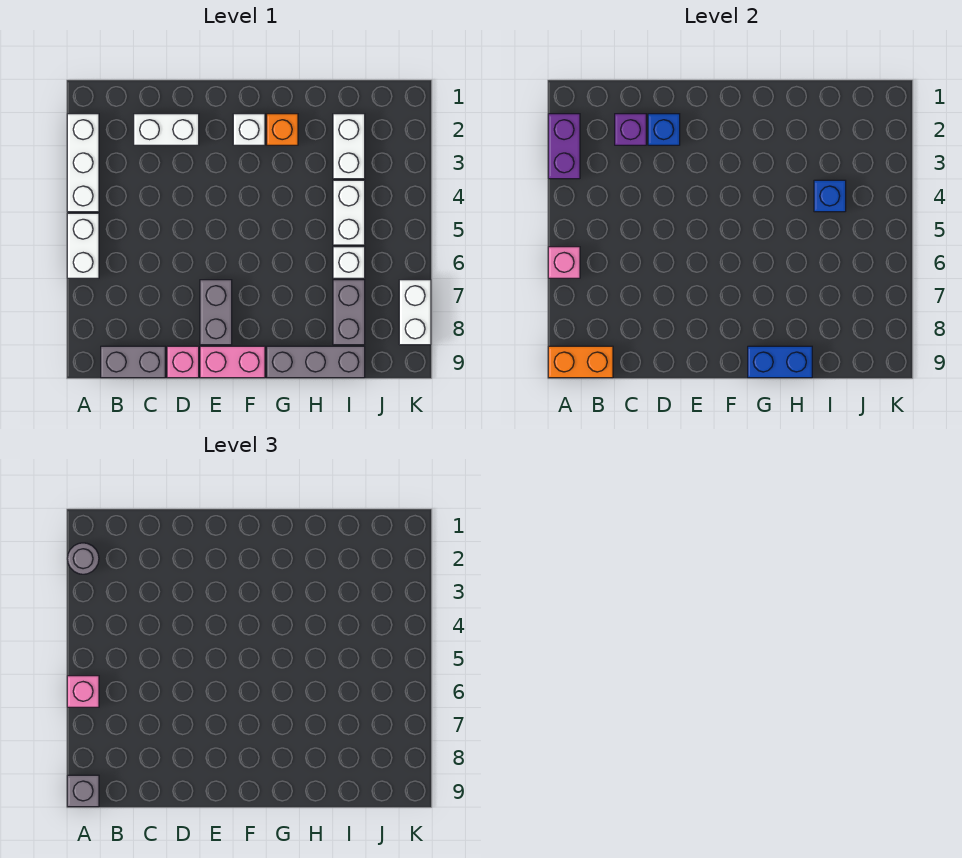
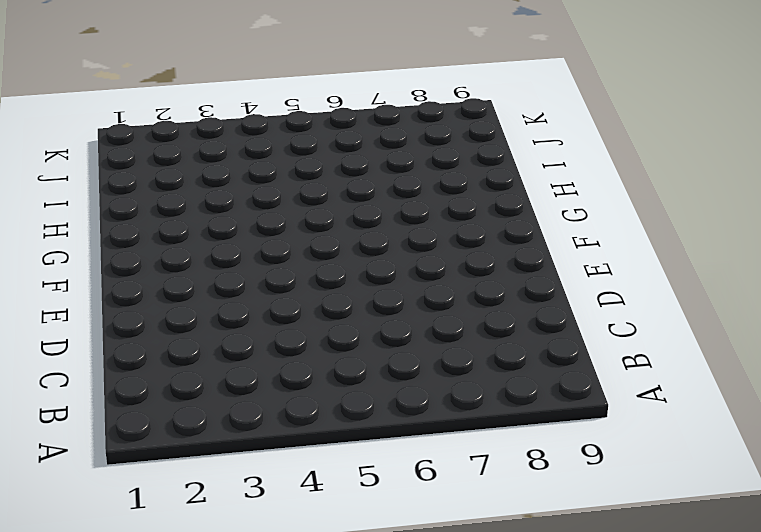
none -> white brick A2:A4 level 1
none -> white brick A5:A6 level 1
none -> grey brick B9:C9 level 1

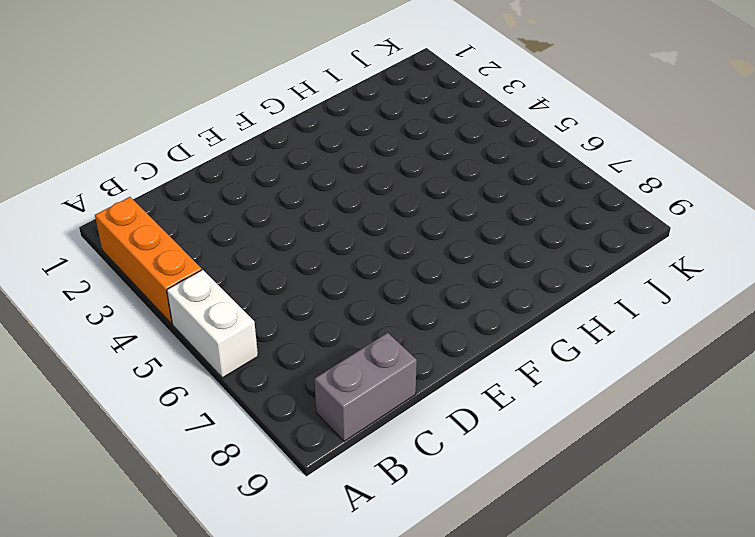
orange brick A2:A4 level 1 -> white brick A2:A4 level 1
none -> white brick C2:D2 level 1
none -> pink brick D9 level 1
none -> grey brick E7:E8 level 1

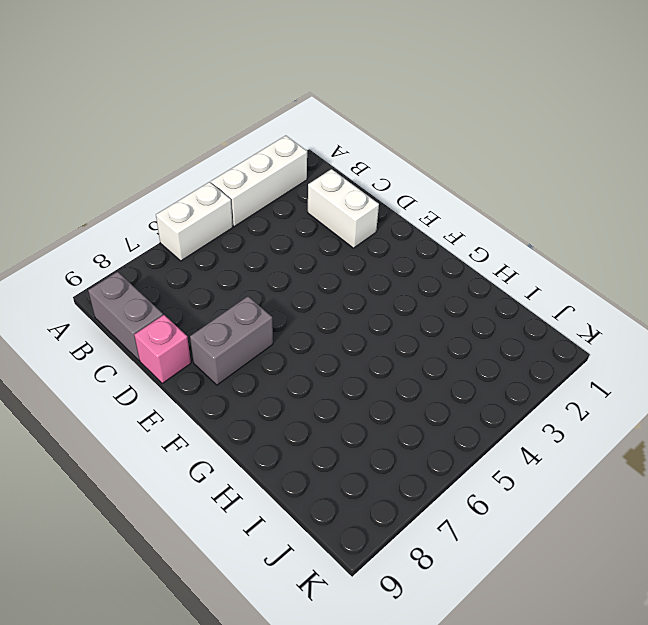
none -> pink brick E9:F9 level 1
none -> white brick F2 level 1
none -> orange brick G2 level 1

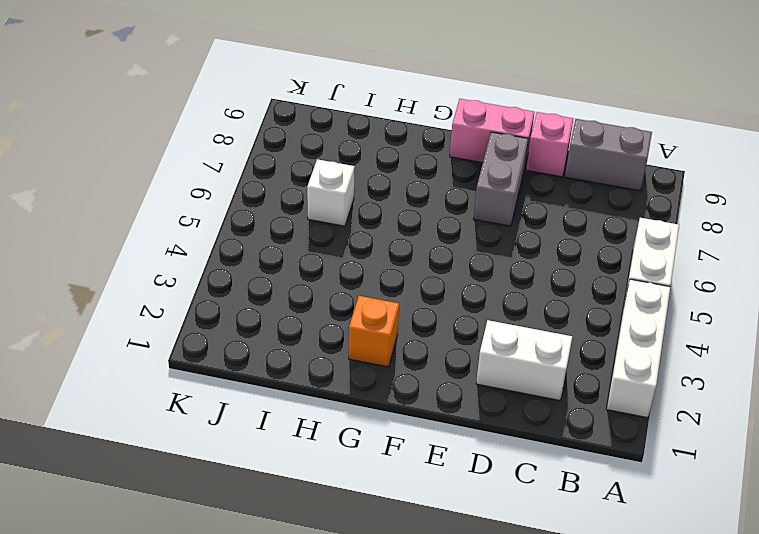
none -> white brick F2 level 1
none -> grey brick G9:I9 level 1
none -> white brick I2:I3 level 1

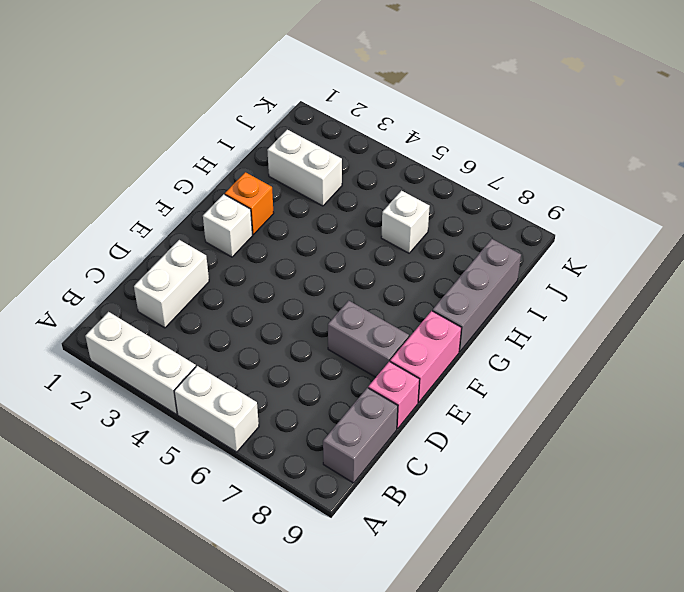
none -> white brick I4:I5 level 1
none -> grey brick I7:I8 level 1
none -> white brick K7:K8 level 1

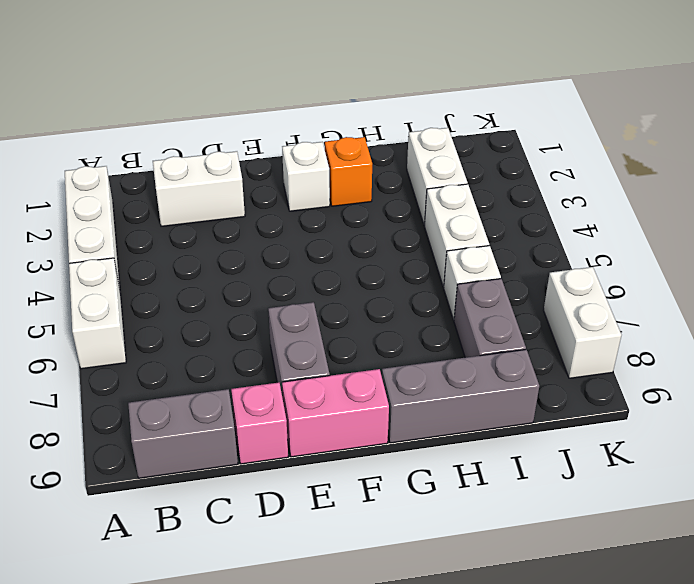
none -> purple brick A2:A3 level 2
none -> pink brick A6 level 2
none -> orange brick A9:B9 level 2

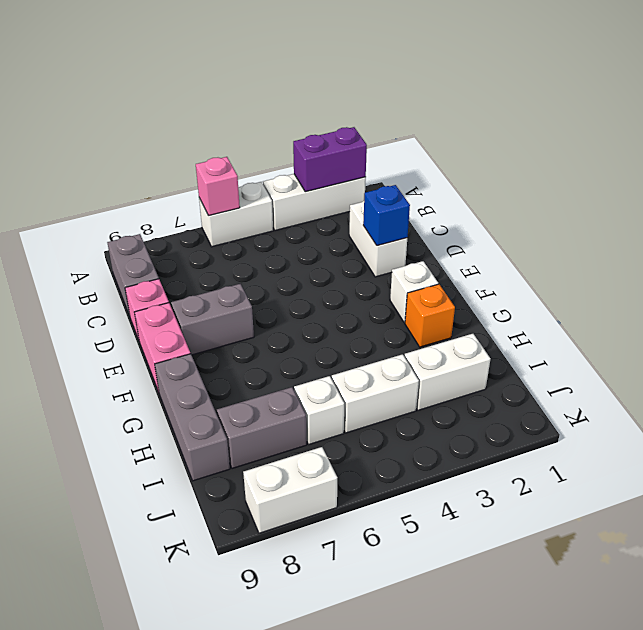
none -> orange brick A9:B9 level 2
none -> purple brick C2 level 2
none -> blue brick G9:H9 level 2

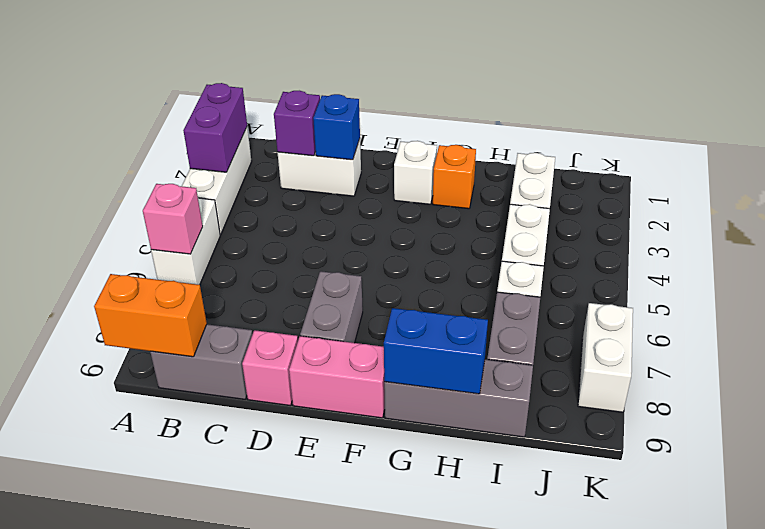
none -> blue brick I4 level 2
none -> grey round brick A2 level 3
none -> pink brick A6 level 3

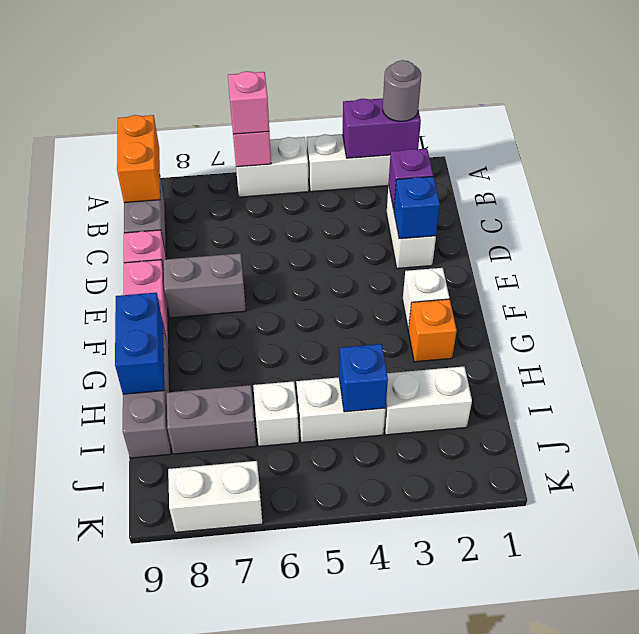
none -> grey brick A9 level 3

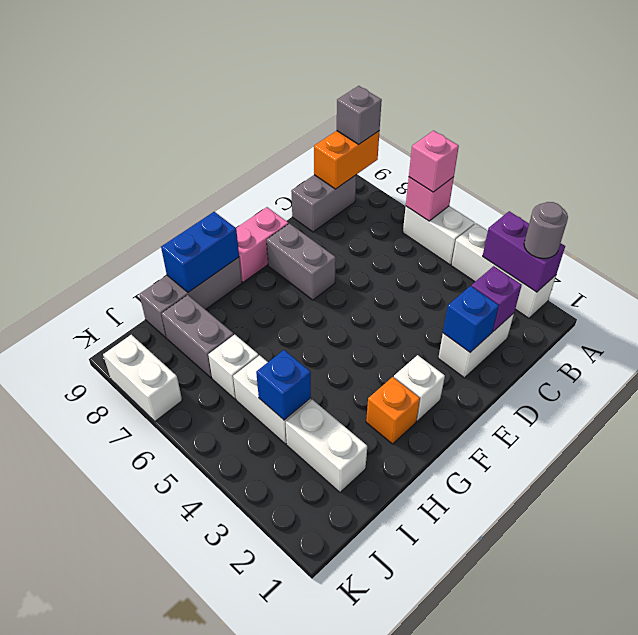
none -> pink brick D9 level 1

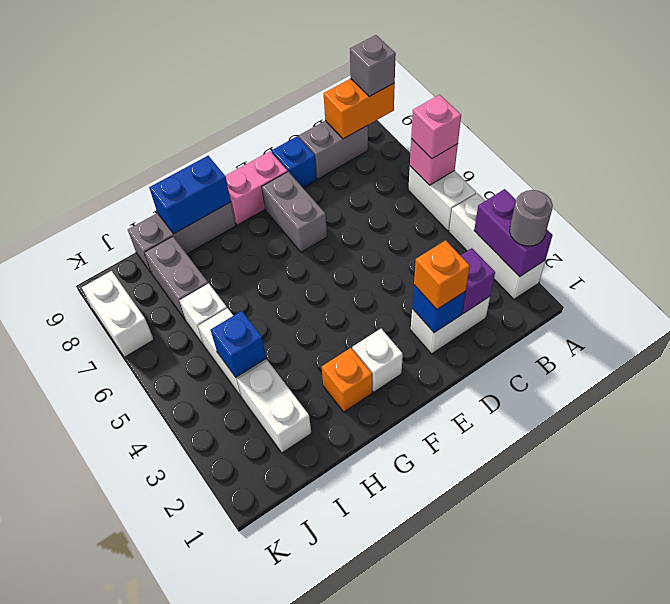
orange brick D2 level 3 -> none
blue brick D9 level 1 -> pink brick D9 level 1

